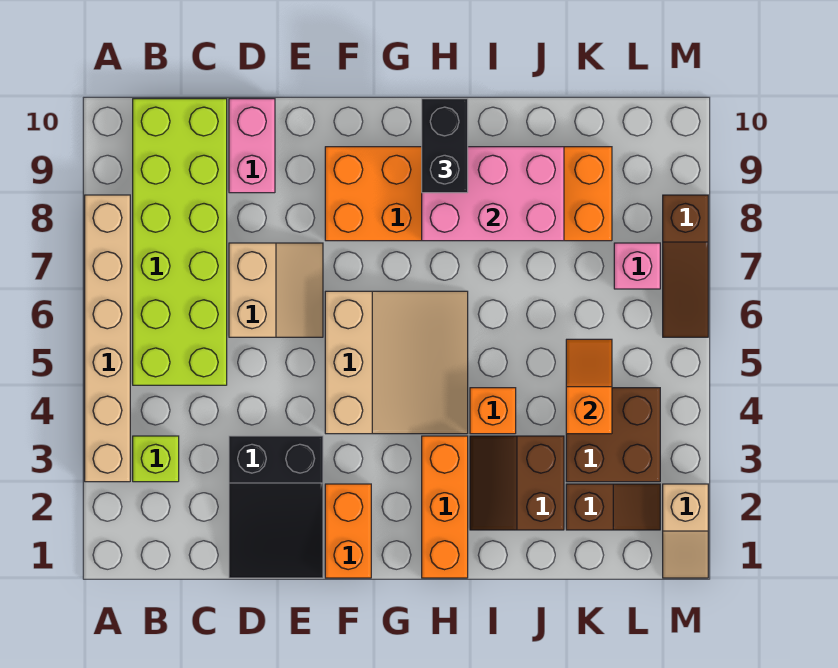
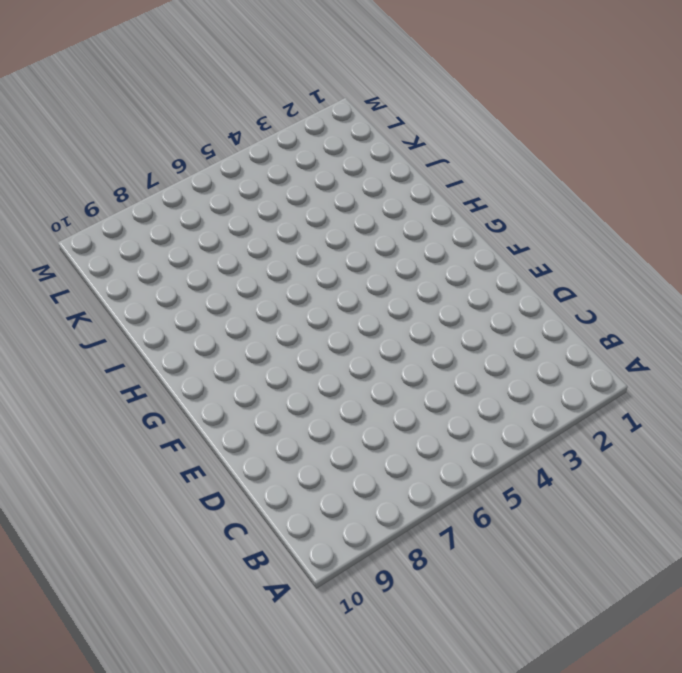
none -> tan brick A3:A8 level 1
none -> lime brick B3 level 1
none -> lime brick B5:C10 level 1

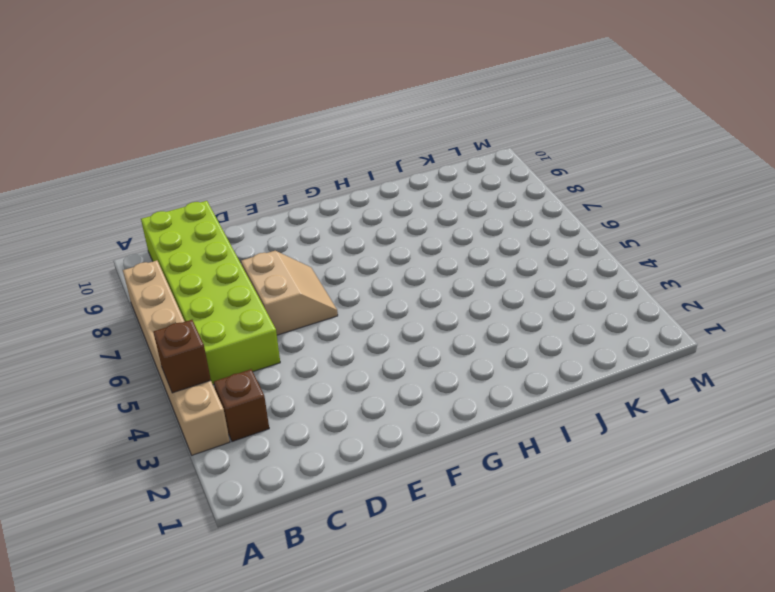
brown brick A4 level 2 -> none
brown brick B3 level 1 -> lime brick B3 level 1
none -> black slope D1:E3 level 1 top 3
none -> pink brick D9:D10 level 1
none -> orange brick F1:F2 level 1

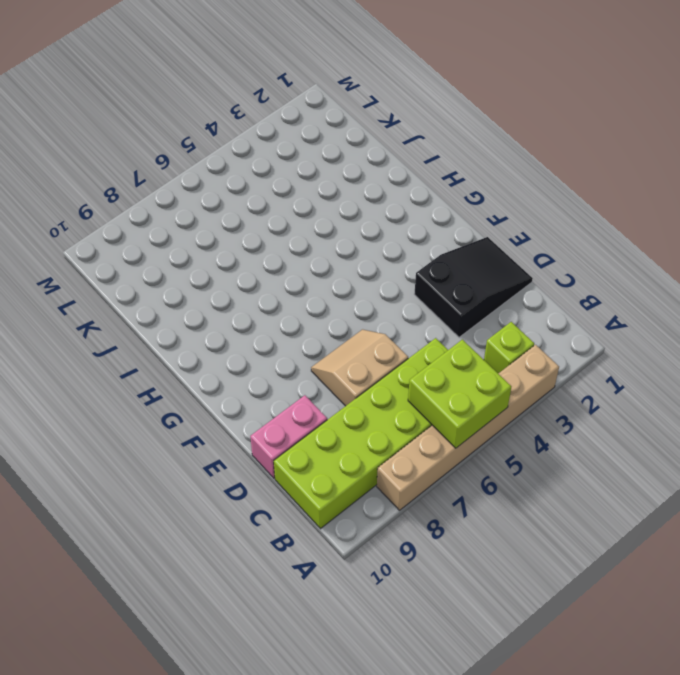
lime brick A5:B6 level 2 -> none
none -> orange brick F1:F2 level 1
none -> tan slope F4:H6 level 1 top F
none -> orange brick F8:K9 level 1

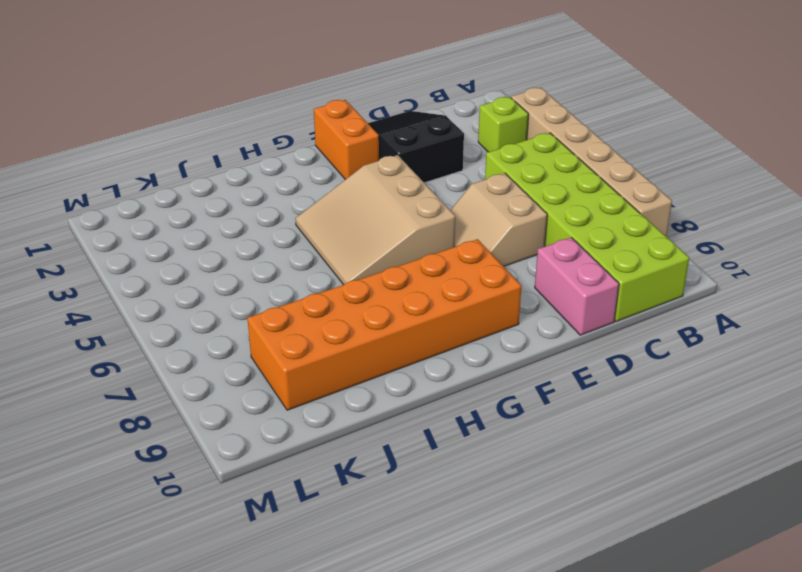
none -> orange brick H1:H3 level 1
none -> brown slope I2:J3 level 1 top J
none -> orange brick I4 level 1

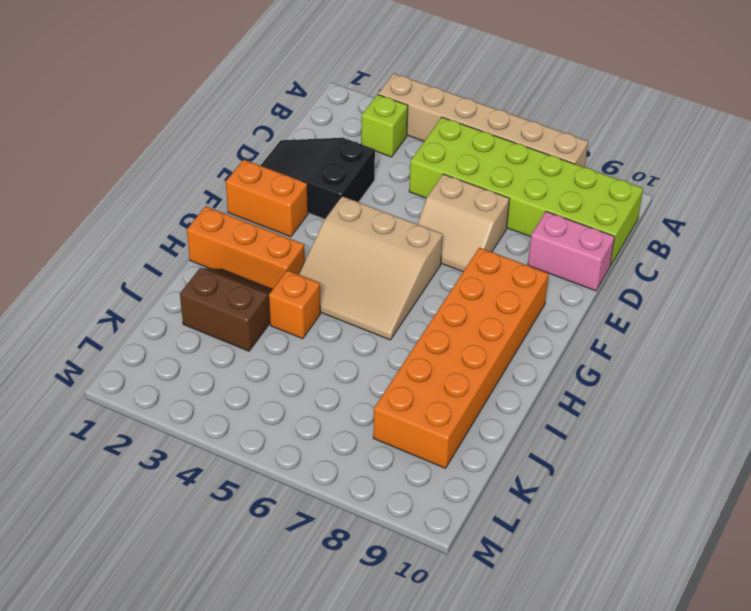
none -> brown slope K2:L2 level 1 top K
none -> brown brick K3:L4 level 1
none -> pink brick L7 level 1

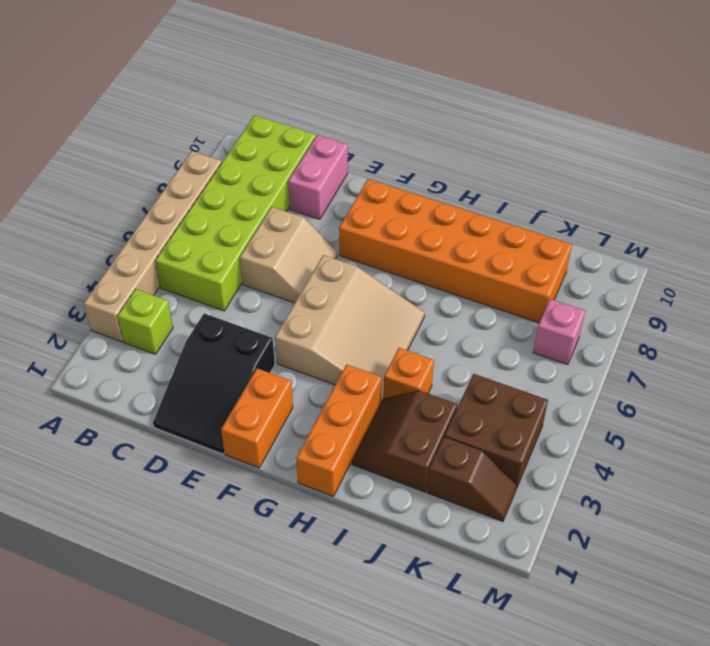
none -> tan slope M1:M2 level 1 top 2
none -> brown slope M6:M8 level 1 top 8
none -> pink brick H8:J9 level 2

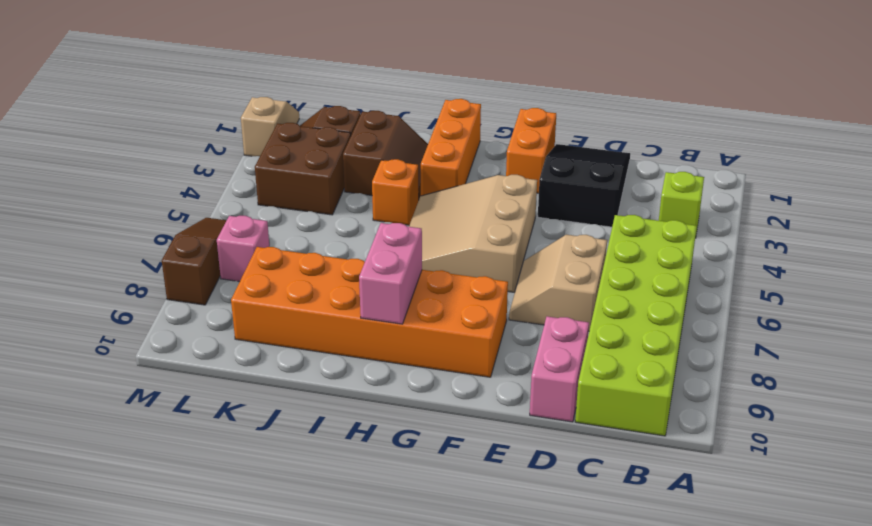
pink brick H8:H9 level 2 -> pink brick H8:J9 level 2
none -> tan brick A3:A8 level 1
none -> orange slope K4:K5 level 2 top 4
none -> black brick H9:H10 level 3

